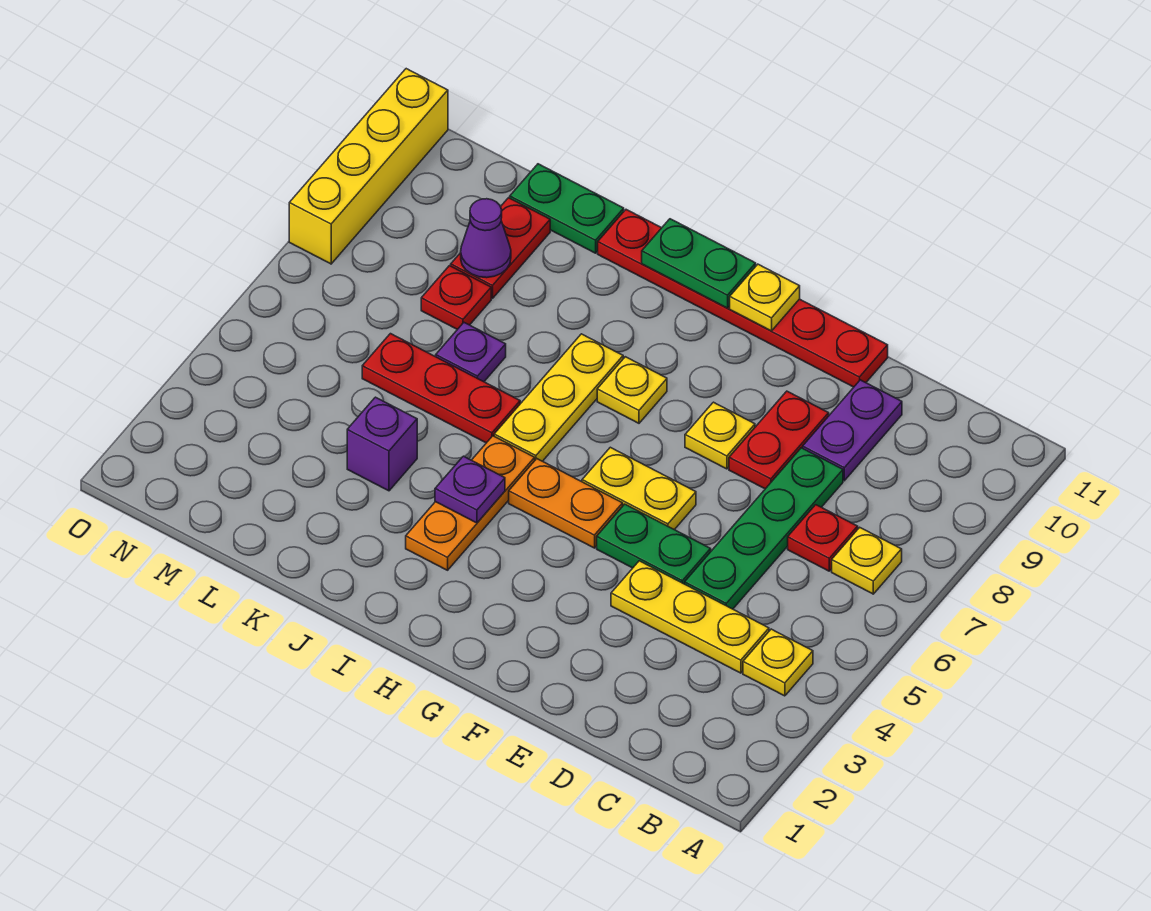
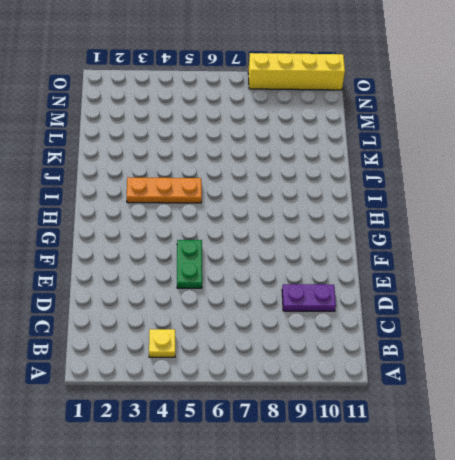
none -> yellow plate B7 level 1
none -> yellow plate C4:E4 level 1
none -> red plate C7 level 1

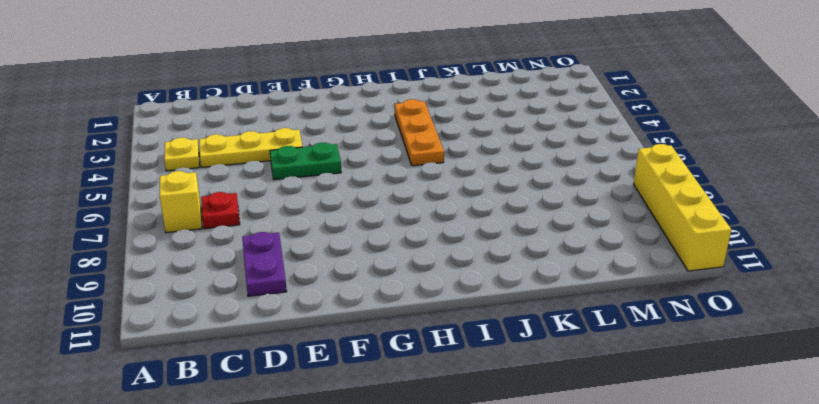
yellow brick B7 level 1 -> yellow plate B7 level 1
none -> green plate D5:D8 level 1
none -> red plate E8:E9 level 1
none -> red plate E11:J11 level 1

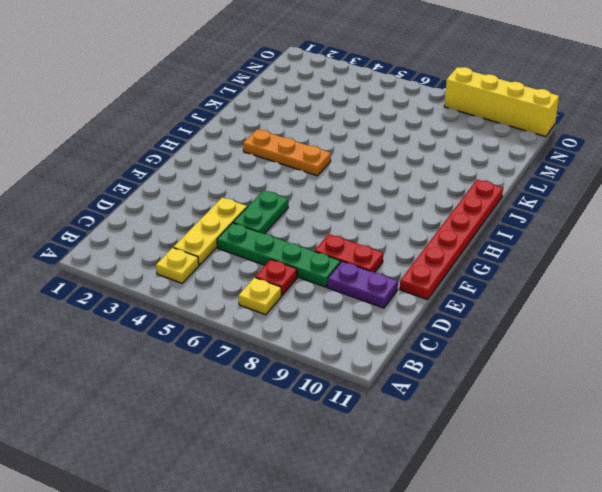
none -> yellow plate F6:G6 level 1
none -> yellow plate F8 level 1
none -> orange plate G5:H5 level 1

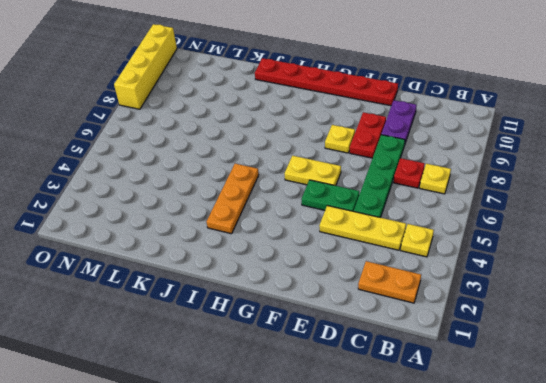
orange plate B2:C2 level 1 -> orange plate G5:H5 level 1
none -> yellow plate H8 level 1
none -> yellow plate I6:I8 level 1
none -> red plate J6:L6 level 1

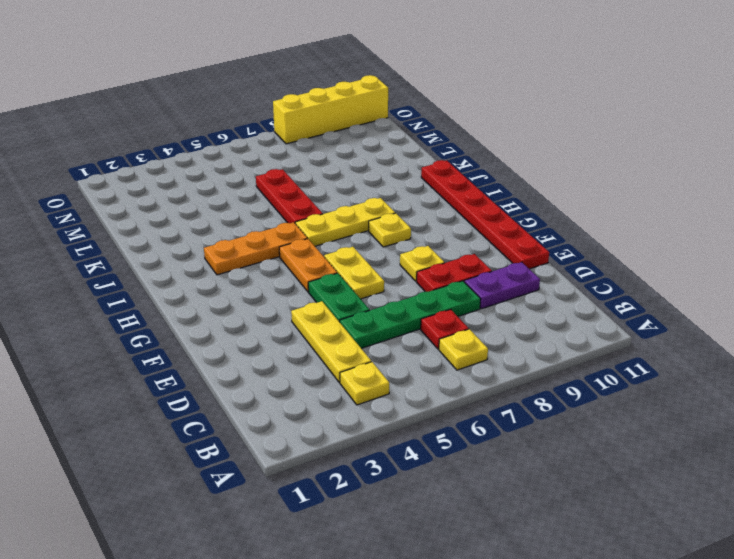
none -> purple brick K4 level 1
none -> purple plate K7 level 1
none -> green plate K11:L11 level 1

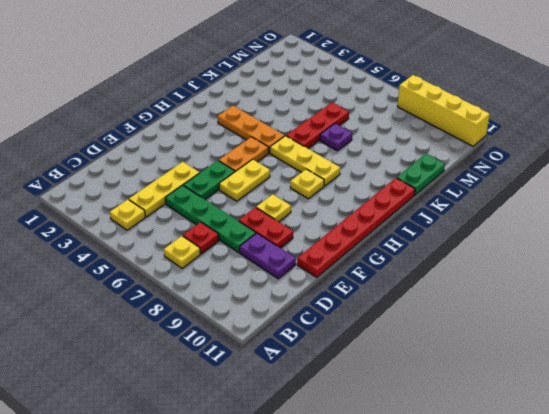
none -> purple brick K4 level 1
none -> red plate L8 level 1
none -> red plate L9:L10 level 1

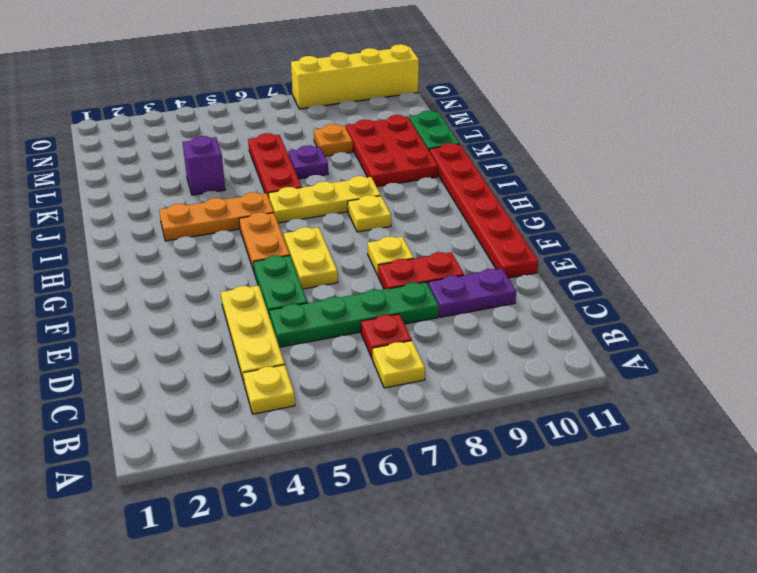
red plate J9:L10 level 1 -> red plate L9:L10 level 1
orange plate L8 level 1 -> red plate L8 level 1
none -> yellow plate G11 level 2
none -> green plate H11:I11 level 2
none -> purple plate I4 level 2

